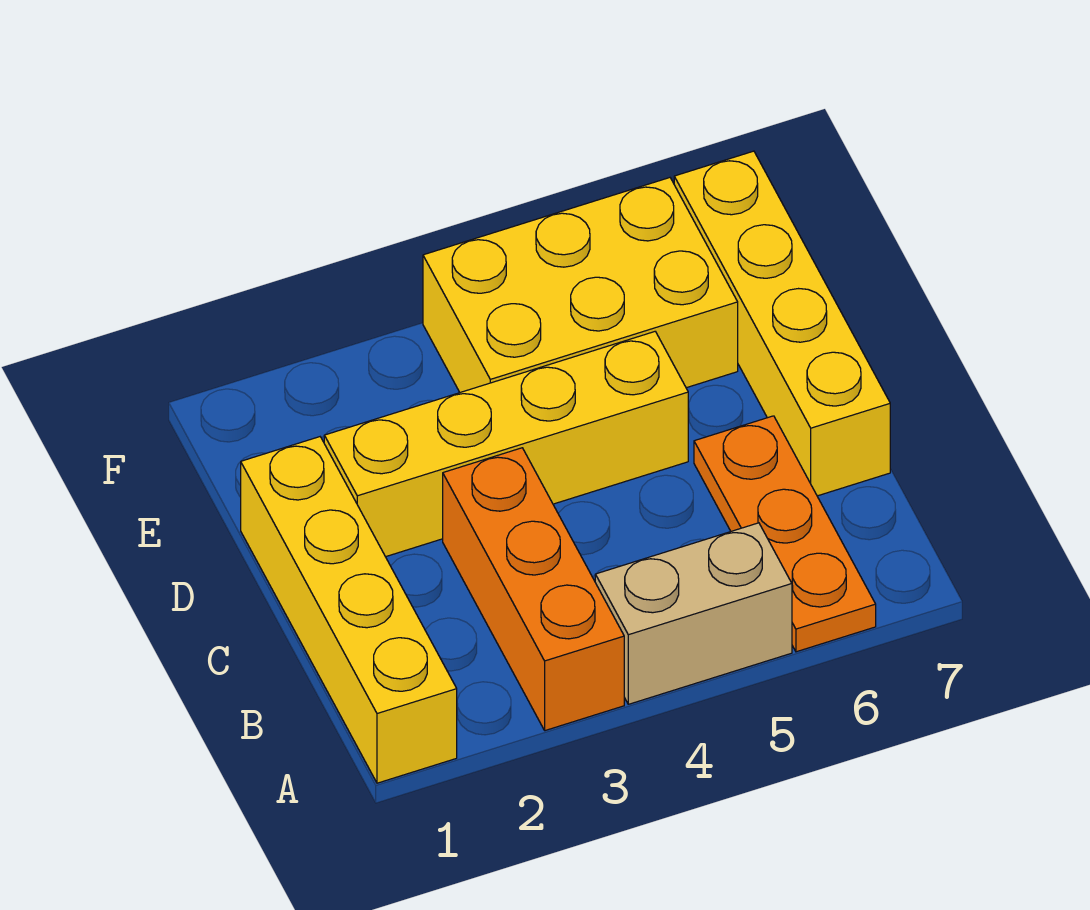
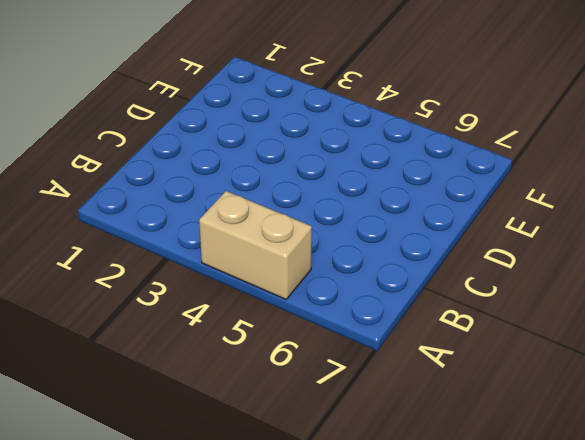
none -> yellow brick A1:D1 level 1
none -> orange brick A3:C3 level 1

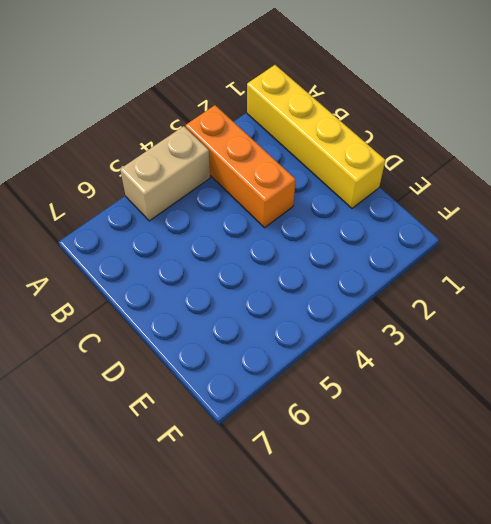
none -> orange plate A6:C6 level 1
none -> yellow brick C7:F7 level 1

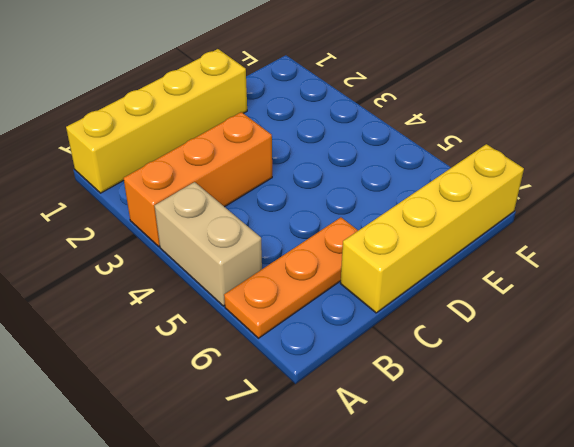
none -> yellow brick D2:D5 level 1
none -> yellow brick E4:F6 level 1

